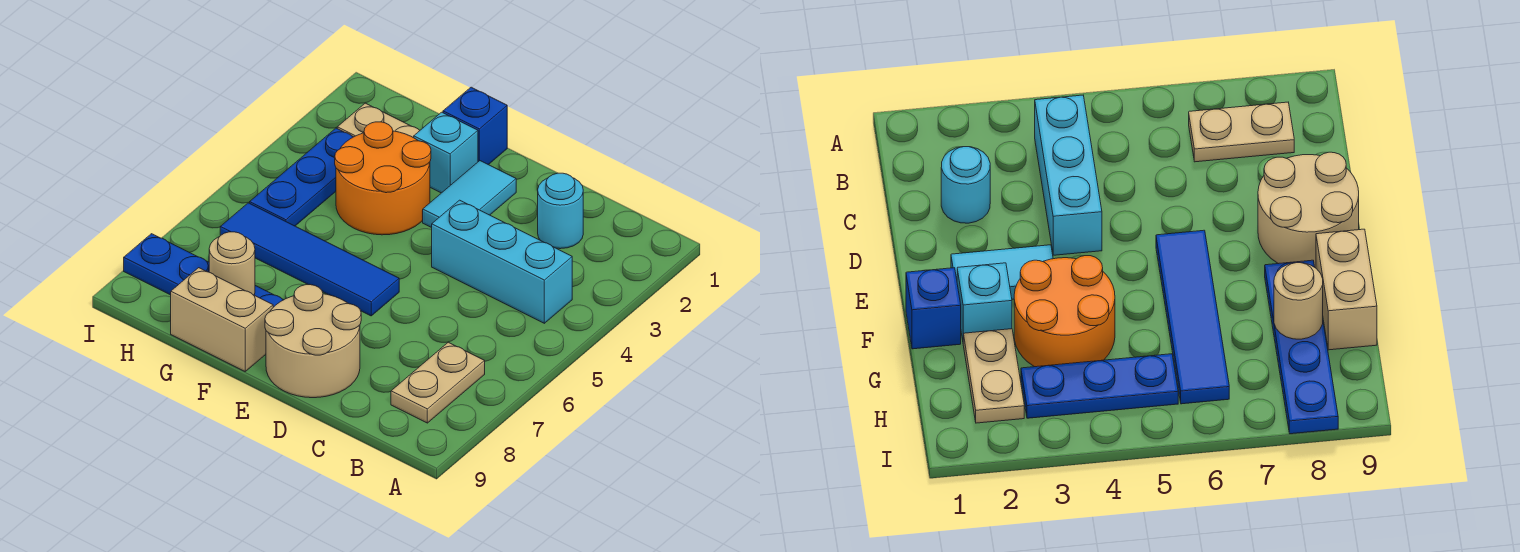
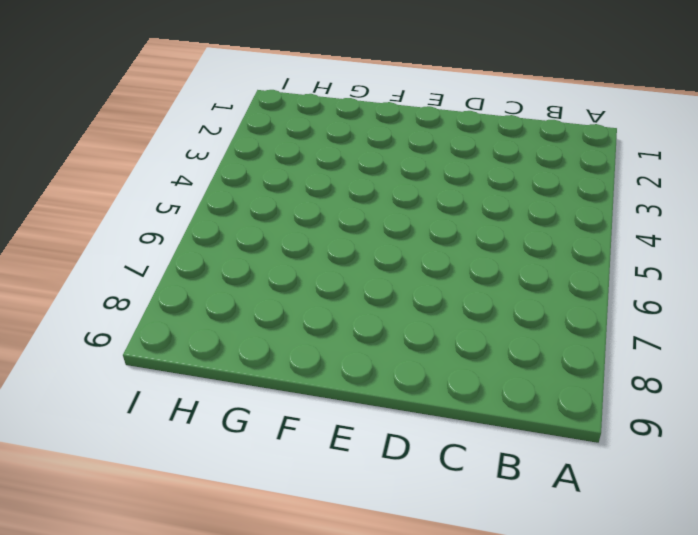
none -> cyan brick B4:D4 level 1
none -> tan plate B7:B8 level 1
none -> cyan round brick C2 level 1

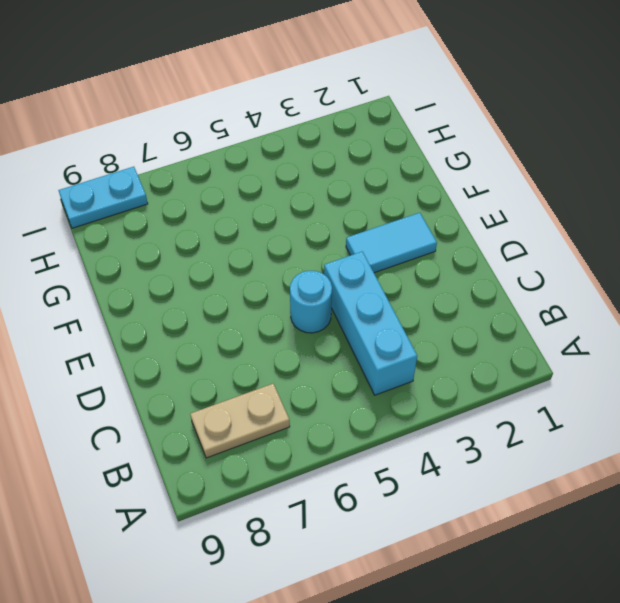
cyan round brick D5 level 1 -> cyan round brick C2 level 1
cyan plate I8:I9 level 1 -> blue plate F8:I8 level 1
none -> tan round brick D8:E9 level 1
none -> blue tile E6:H6 level 1
none -> blue brick F1 level 1

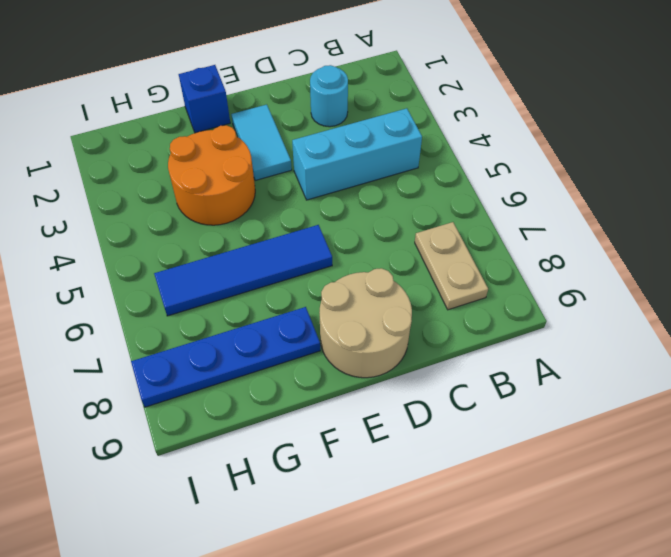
none -> cyan brick F2 level 1
none -> tan brick F9:G9 level 1
none -> tan plate G2:H2 level 1

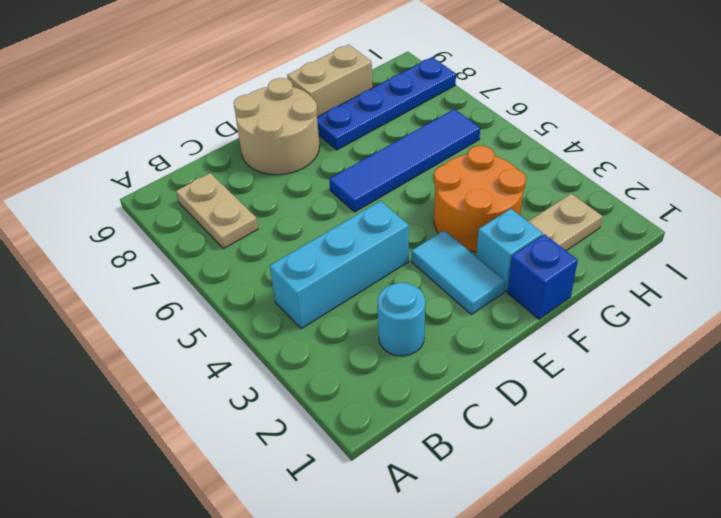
none -> blue plate H3:H5 level 1
none -> tan round brick G8 level 2

